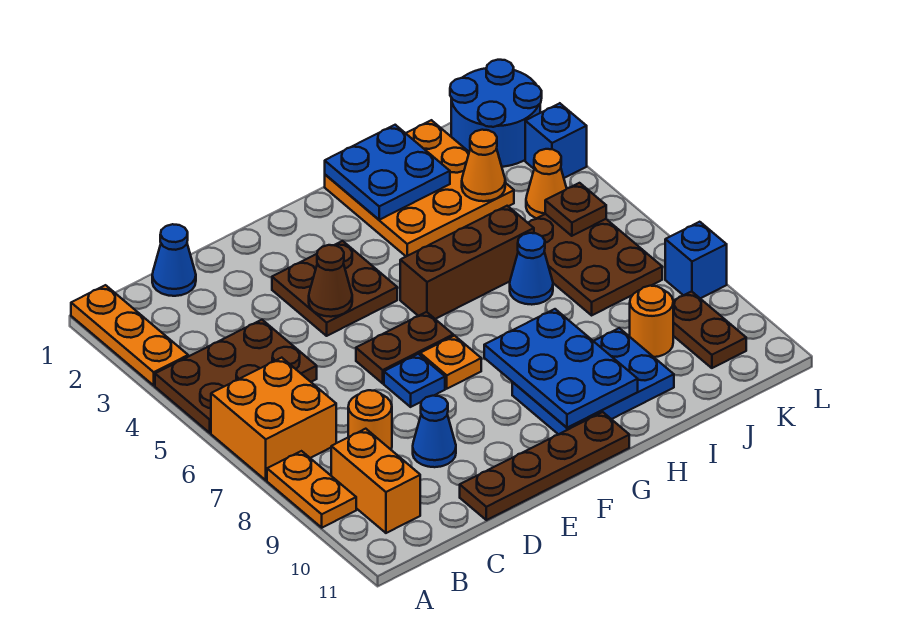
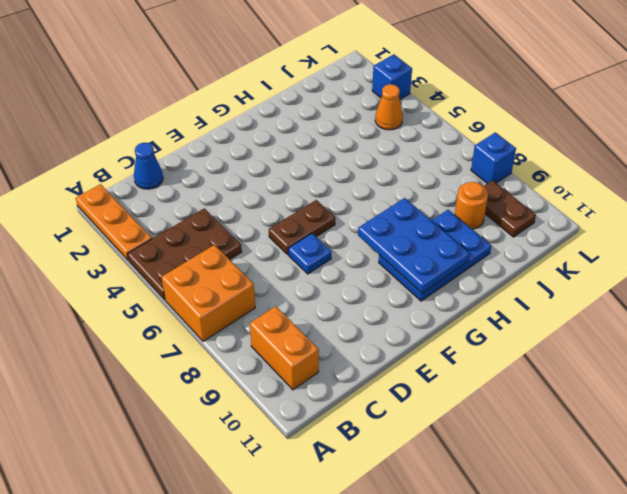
none -> orange plate A8:A9 level 1
none -> orange round brick C8 level 1
none -> blue cone D9 level 1

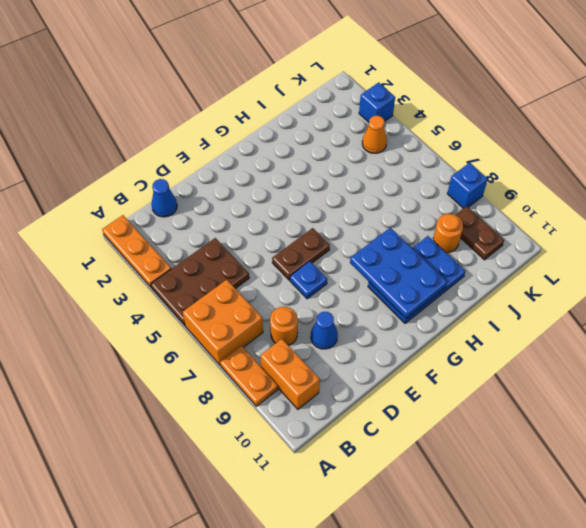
none -> brown plate D11:G11 level 1
none -> brown plate E3:F4 level 1
none -> orange plate F7 level 1

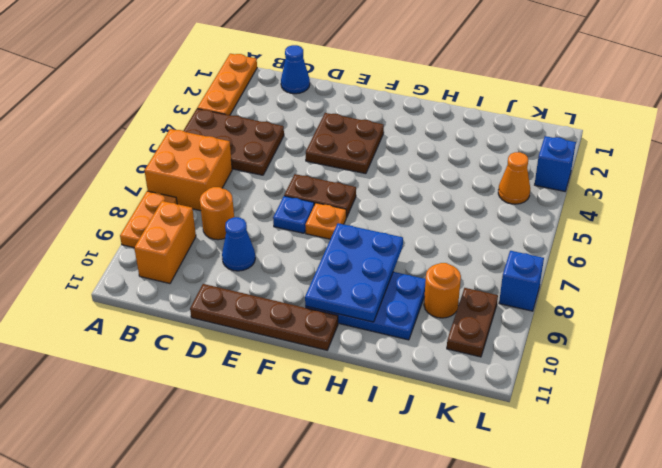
none -> brown brick G5:I5 level 1
none -> orange plate H1:J3 level 1
none -> blue cone I6 level 1

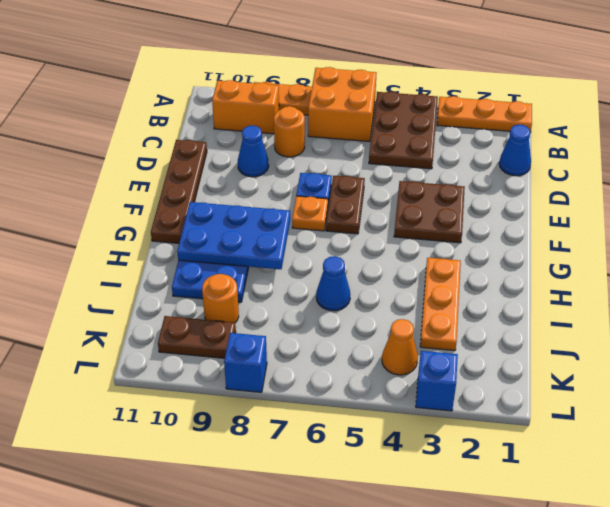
orange plate H3:J3 level 1 -> orange plate H1:J3 level 1
none -> brown brick G5:I5 level 1
none -> brown plate J5:K7 level 1
none -> blue round brick K1:L2 level 1

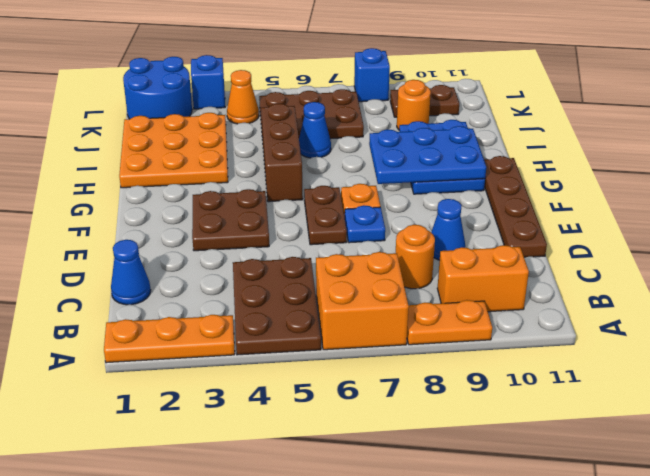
none -> brown cone E4 level 2
none -> blue plate H1:I2 level 2
none -> orange cone J3 level 2

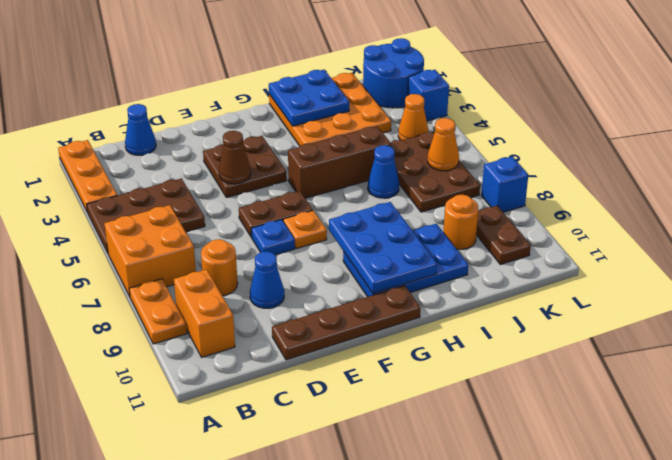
orange cone K6 level 2 -> orange cone J3 level 2
none -> brown plate K5 level 2

